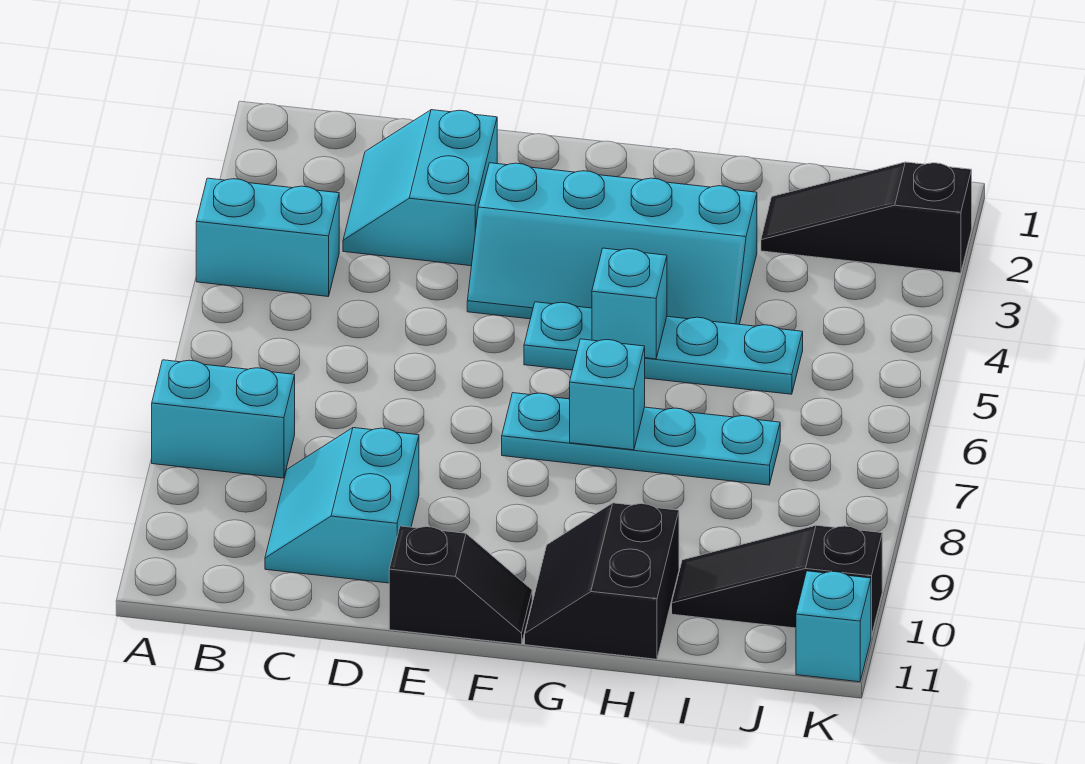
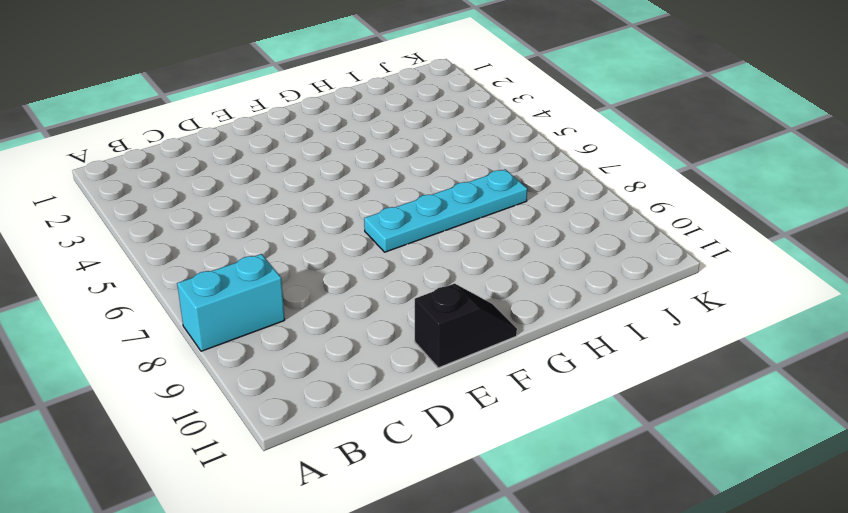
none -> cyan brick A4:B4 level 1
none -> cyan slope C2:D3 level 1 top D
none -> cyan slope C9:D10 level 1 top D

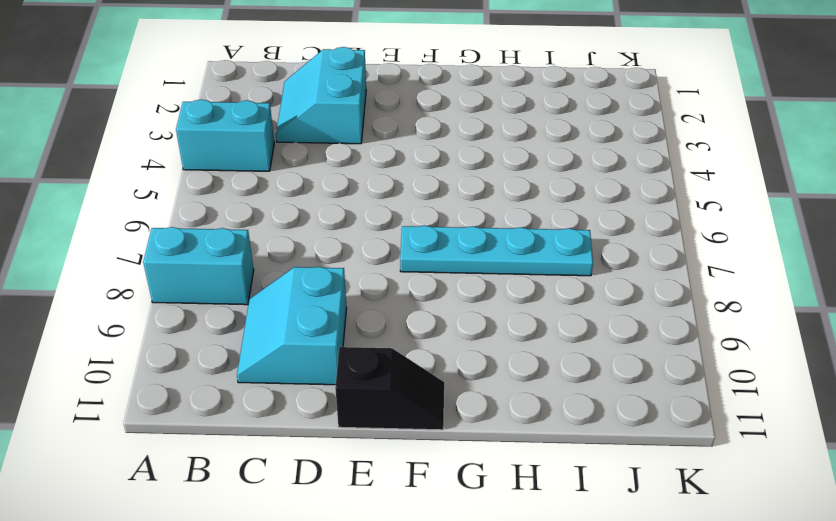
none -> cyan slope E3:H4 level 1 top 3
none -> cyan plate F5:I5 level 1
none -> black slope G10:H11 level 1 top H

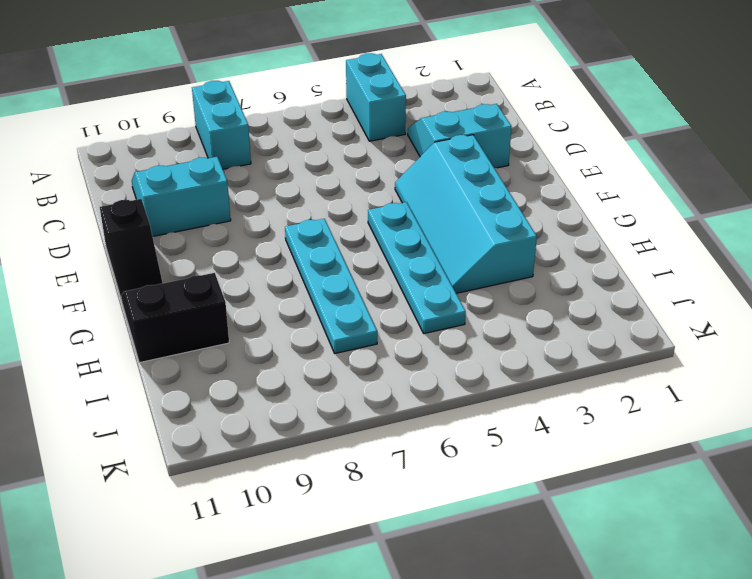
none -> black slope I2:K2 level 1 top K
none -> black slope I10:K10 level 1 top K
none -> cyan brick K11 level 1

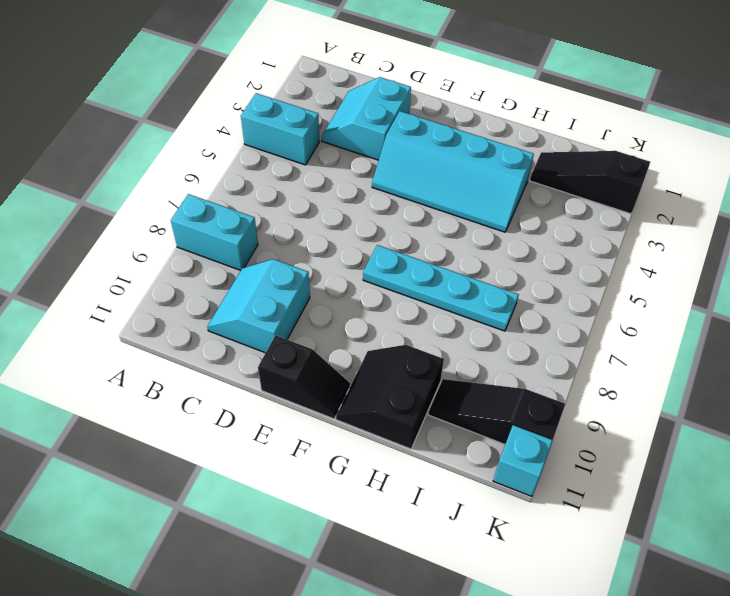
none -> cyan plate F5:I5 level 1
none -> cyan brick G5 level 2
none -> cyan brick G7 level 2

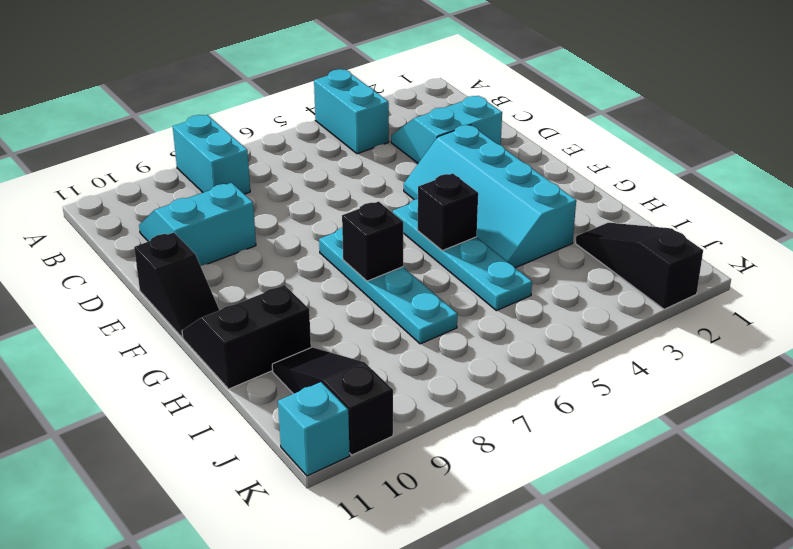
black brick G5 level 2 -> cyan brick G5 level 2
black brick G7 level 2 -> cyan brick G7 level 2

